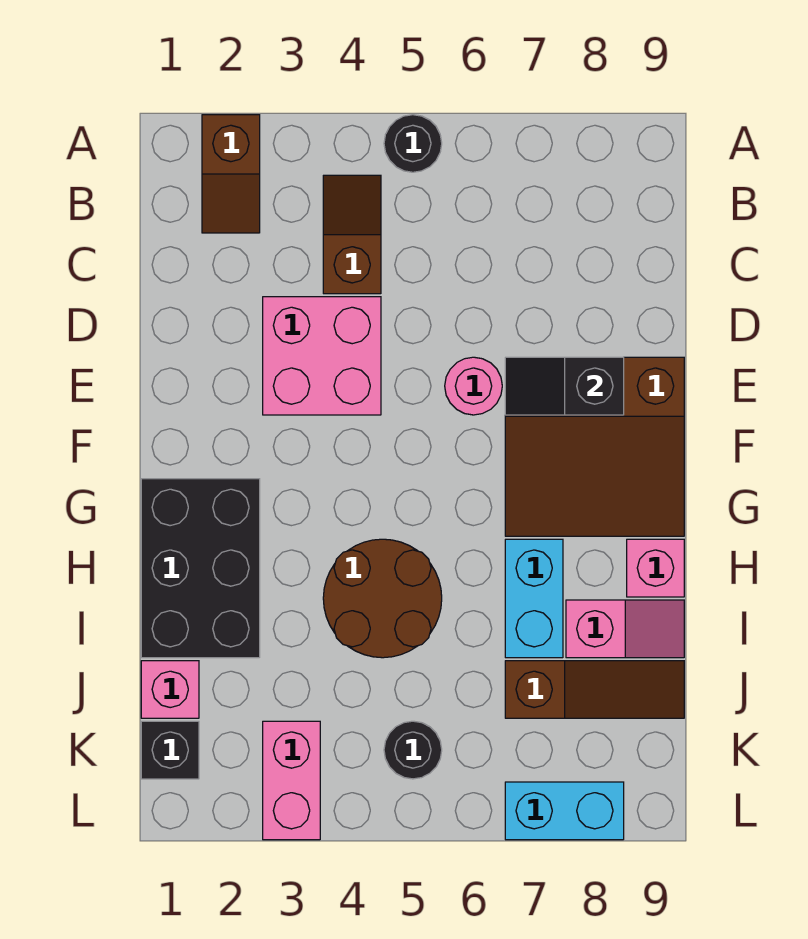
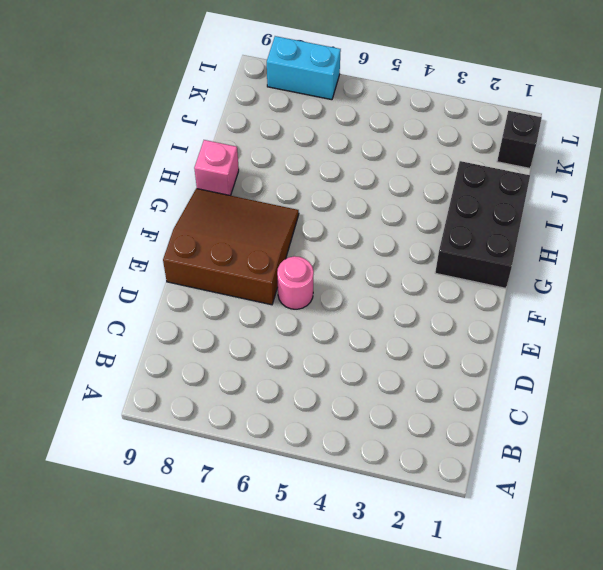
none -> brown slope A2:B2 level 1 top A
none -> black round brick A5 level 1
none -> brown slope B4:C4 level 1 top C

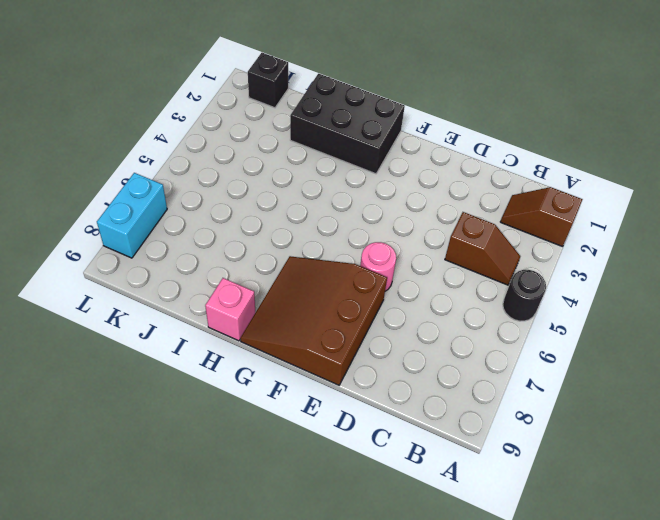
none -> pink brick D3:E4 level 1
none -> brown round brick H4:I5 level 1
none -> cyan brick H7:I7 level 1

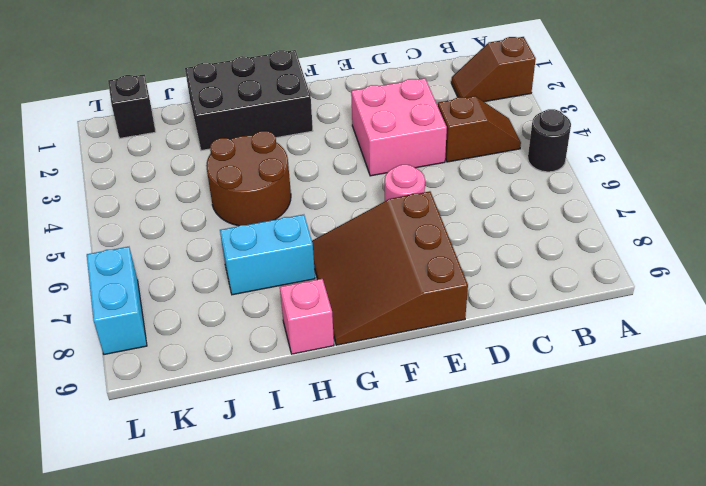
none -> pink slope I8:I9 level 1 top 8
none -> pink brick J1 level 1
none -> brown slope J7:J9 level 1 top 7

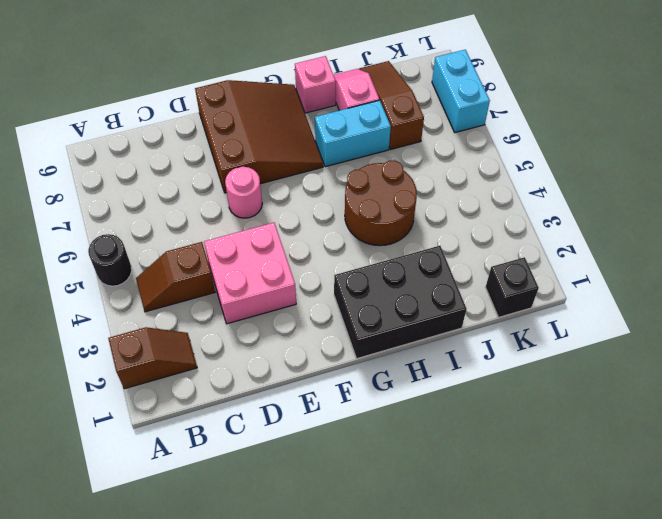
none -> pink brick J1 level 1
none -> pink brick K3:L3 level 1
none -> black round brick K5 level 1

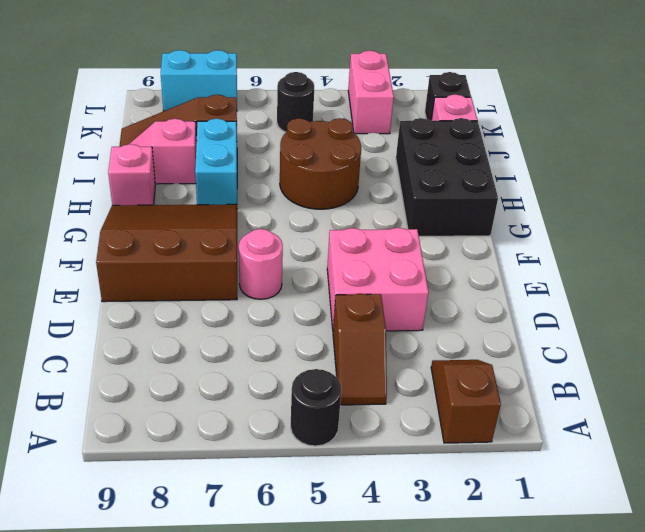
none -> black slope E7:E8 level 2 top 8

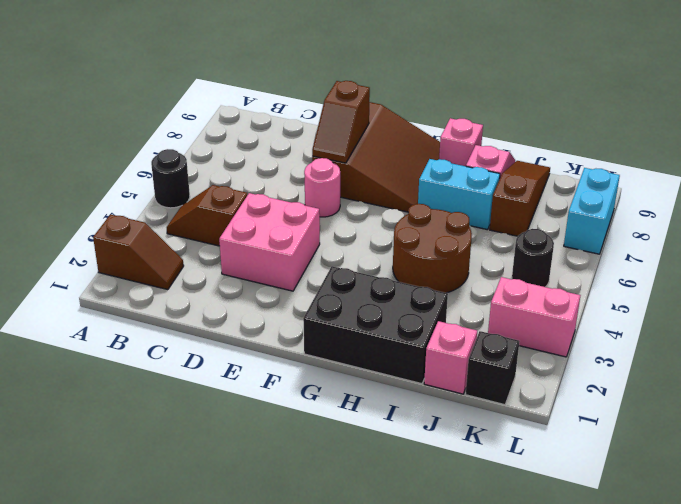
brown slope E7:E8 level 2 top 8 -> black slope E7:E8 level 2 top 8

